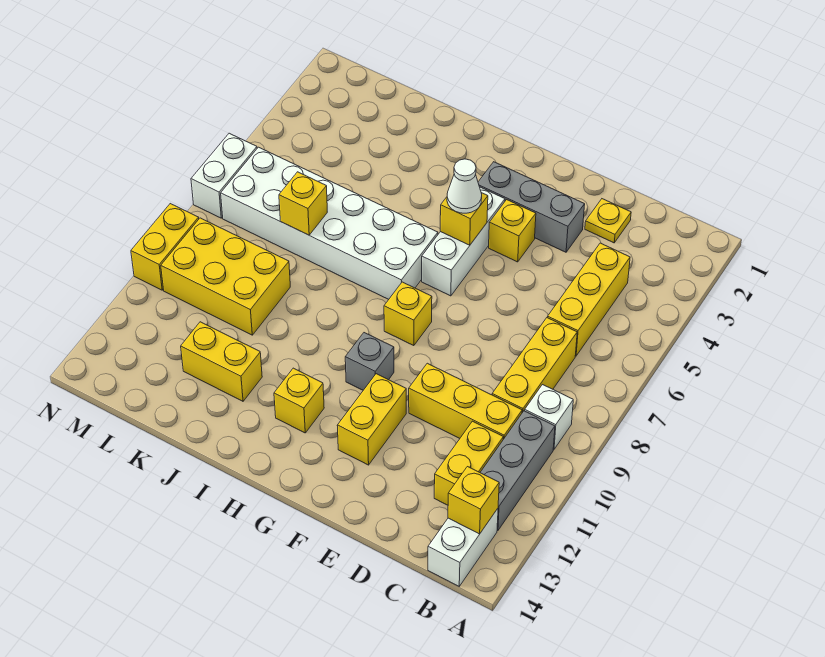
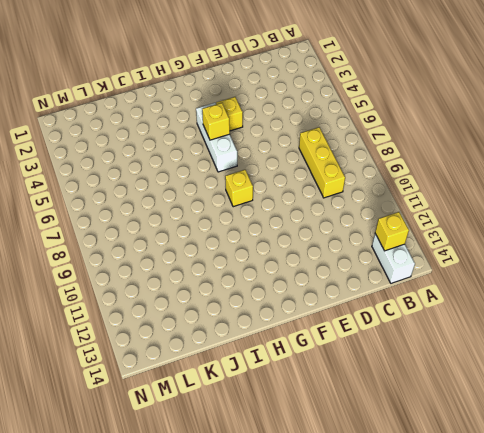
none -> white brick B9 level 1
none -> grey brick B10:B12 level 1
none -> yellow brick C4:C6 level 1

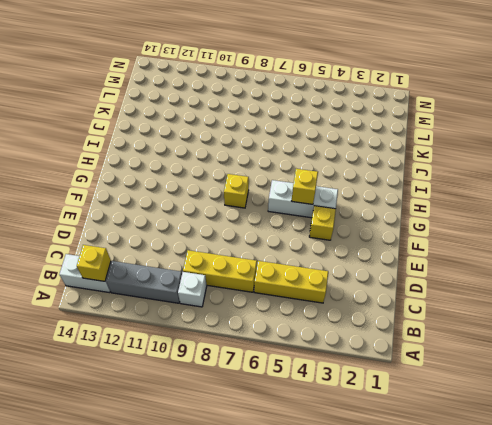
none -> yellow brick C10:E10 level 1
none -> yellow brick C11:C12 level 1
none -> yellow plate D2 level 1

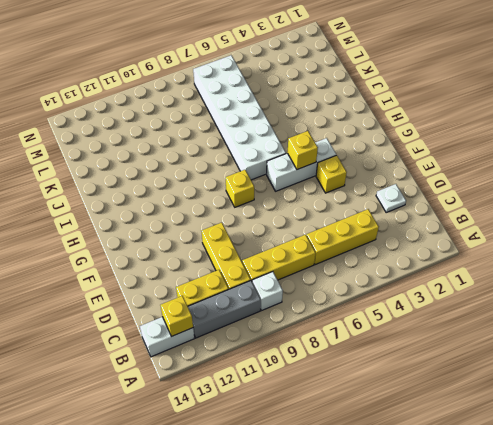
white plate D2 level 1 -> yellow plate D2 level 1
none -> grey brick E3:G3 level 1
none -> yellow brick F11:F12 level 1
none -> grey brick G10 level 1

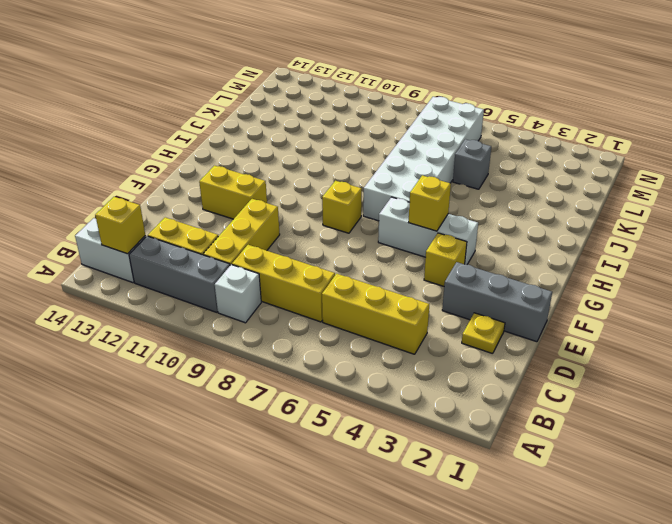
grey brick E1:E3 level 1 -> grey brick E3:G3 level 1
grey brick K5 level 1 -> grey brick G10 level 1
none -> yellow brick H12 level 1
none -> yellow brick J12:K12 level 1
none -> yellow brick K9:M10 level 1

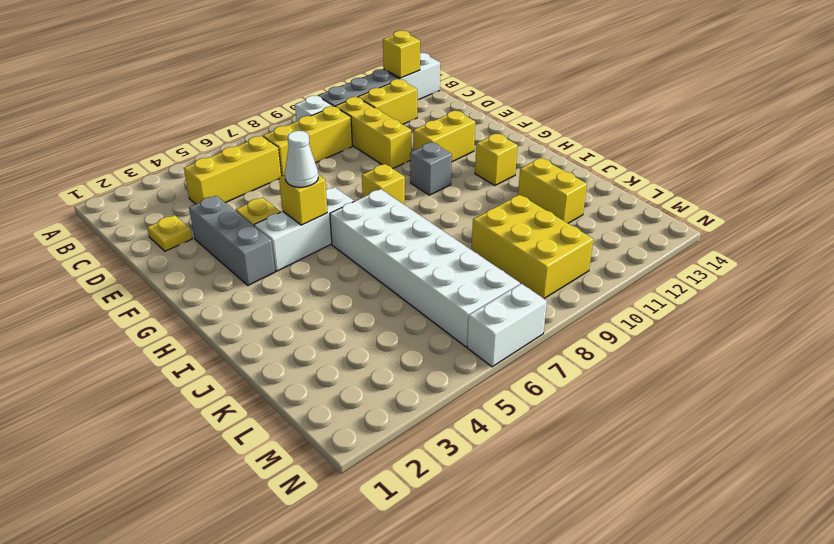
none -> yellow brick N9:N10 level 1
none -> yellow brick K7 level 2

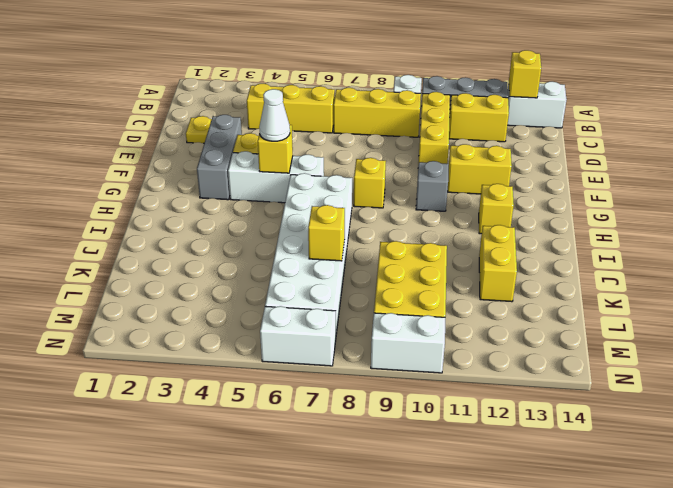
white brick N9:N10 level 1 -> yellow brick N9:N10 level 1

